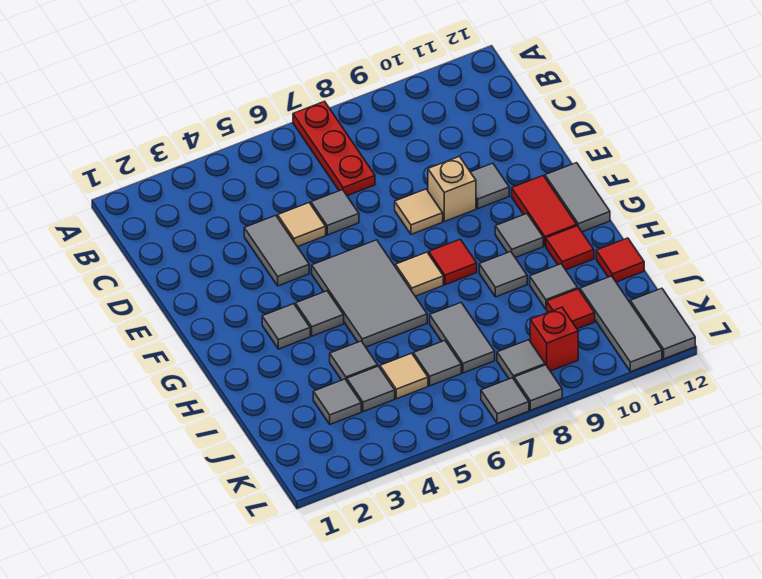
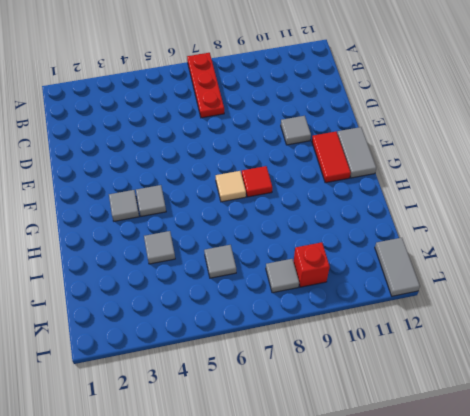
none -> grey tile D4:E4 level 1
none -> tan tile D5 level 1
none -> grey tile D6 level 1
none -> tan tile E8 level 1

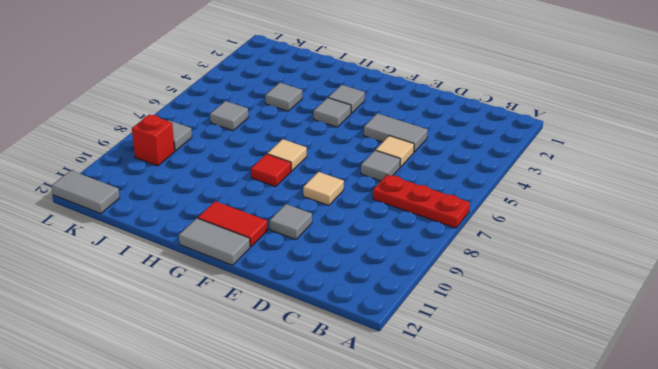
none -> tan brick E9 level 1
none -> grey tile F5:H6 level 1
none -> grey tile G10 level 1
none -> grey tile H9 level 1

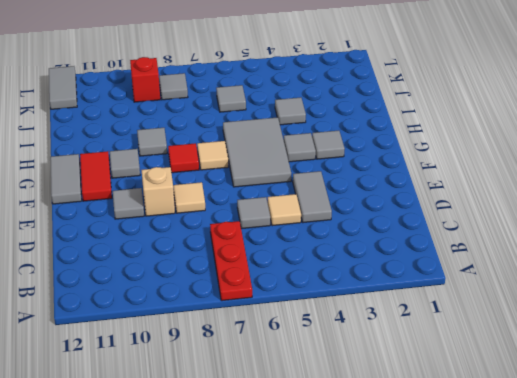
none -> red tile H11 level 1
none -> grey tile I7:J7 level 1
none -> grey tile I10 level 1
none -> red tile I12 level 1

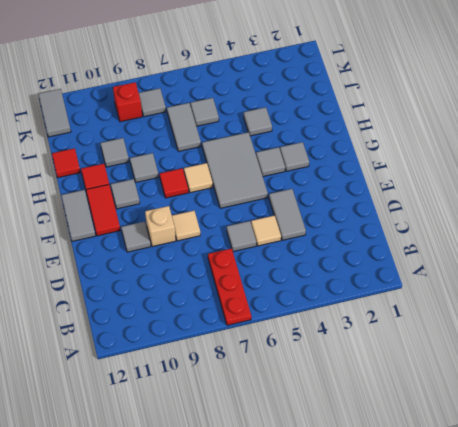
none -> grey tile J3 level 1
none -> grey tile J4 level 1
none -> tan tile J5 level 1
none -> red tile J10 level 1

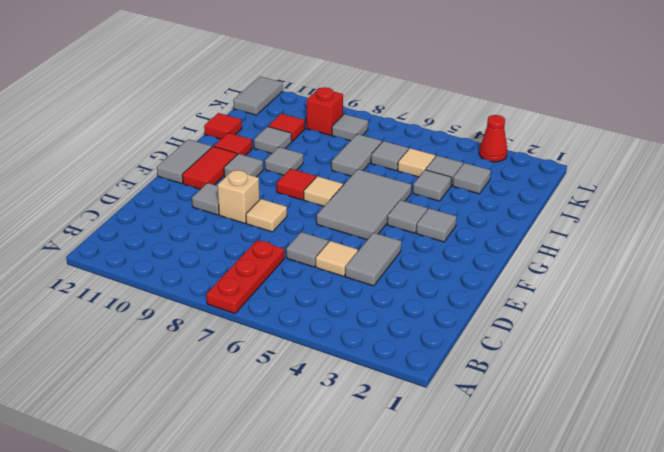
red cone L3 level 1 -> none
none -> grey tile J11:L11 level 1
none -> grey tile L7 level 1
none -> grey tile L8 level 1

